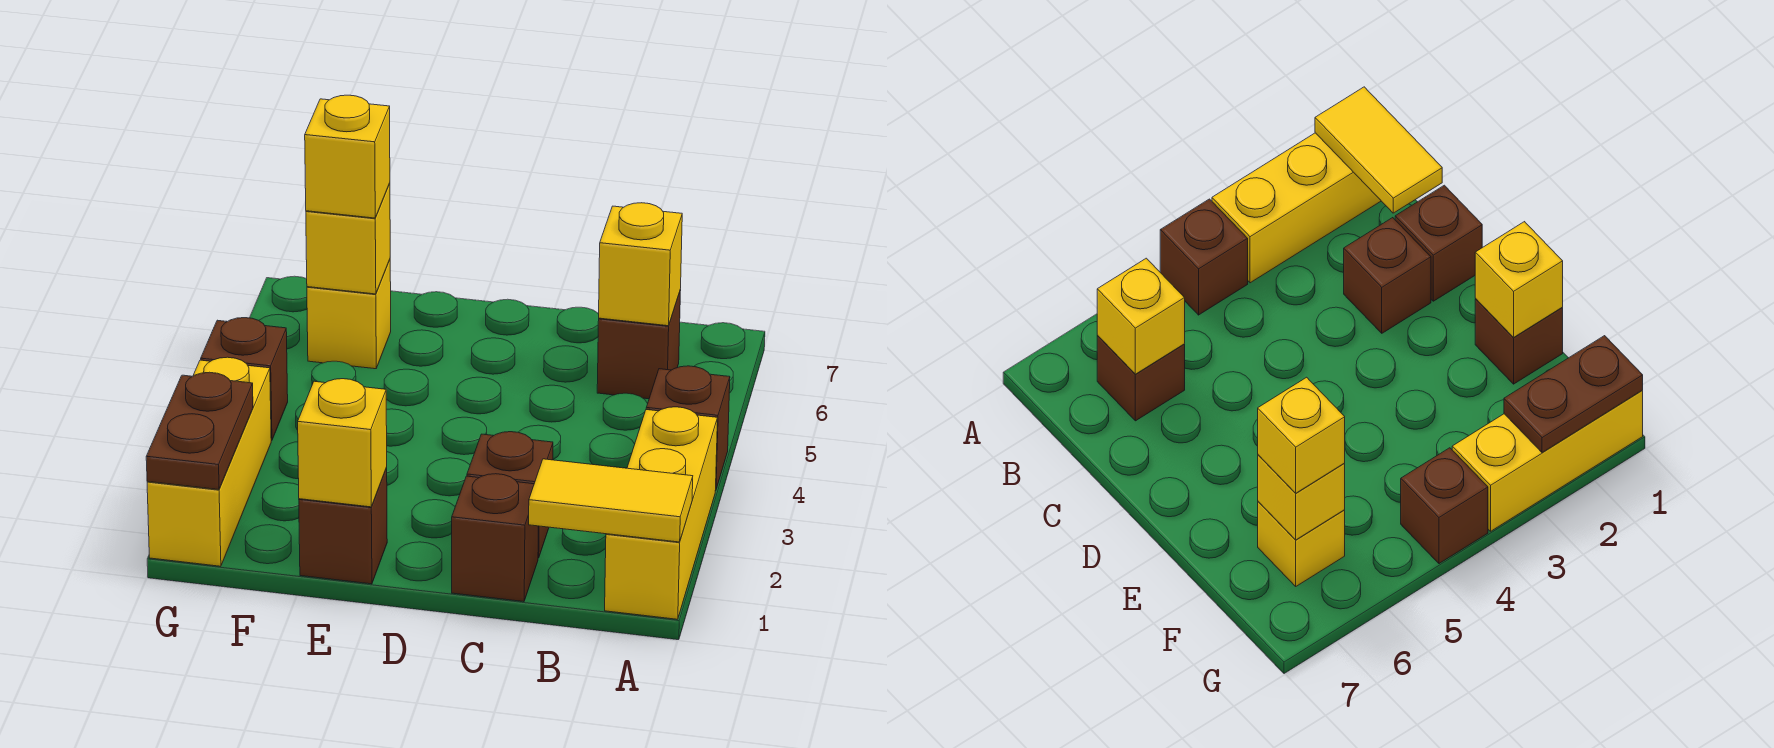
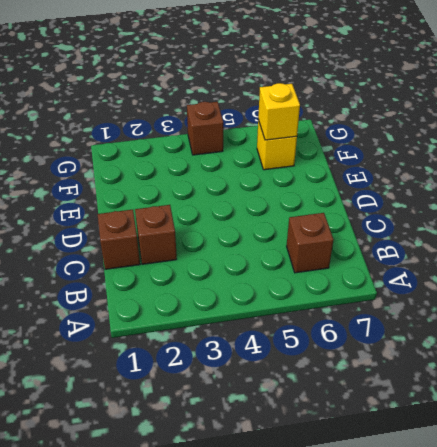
none -> yellow brick A1:A3 level 1
none -> brown brick A4 level 1
none -> brown brick E1 level 1

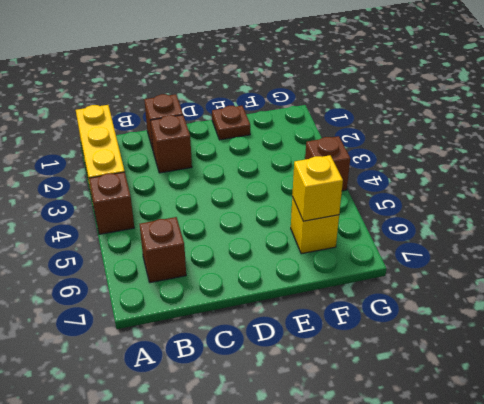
brown plate E1 level 1 -> brown brick E1 level 1
none -> yellow brick G1:G3 level 1
none -> yellow tile A1:B1 level 2
none -> yellow brick B6 level 2

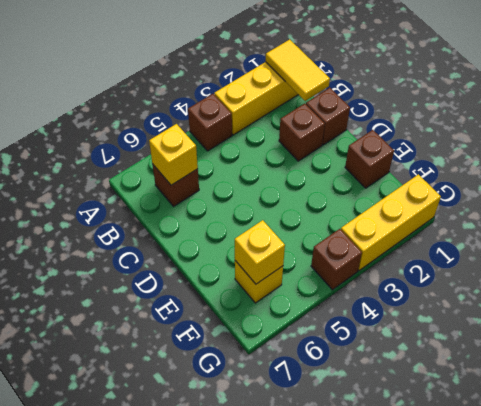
none -> yellow brick E1 level 2
none -> brown plate G1:G2 level 2
none -> yellow brick F6 level 3

